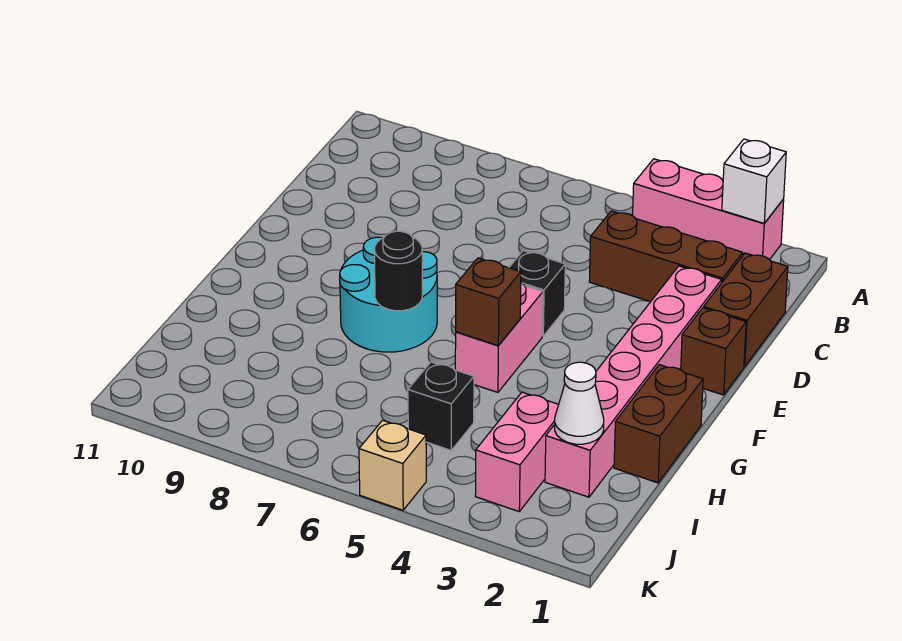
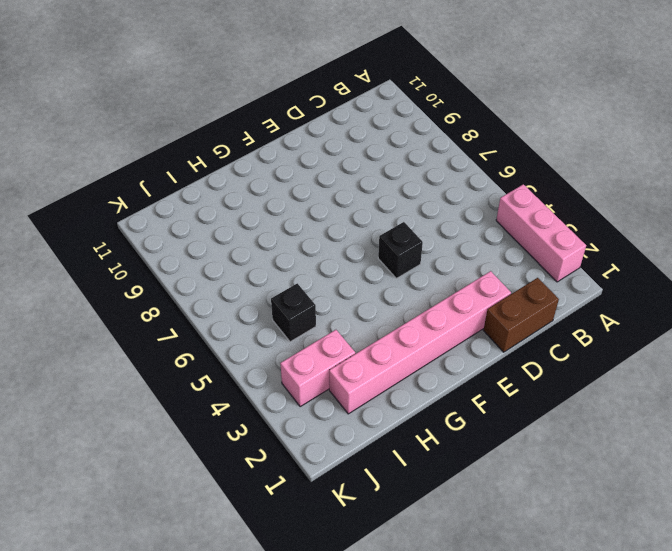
none -> brown brick C2:C4 level 1
none -> brown brick E1 level 1
none -> pink brick F5:G5 level 1

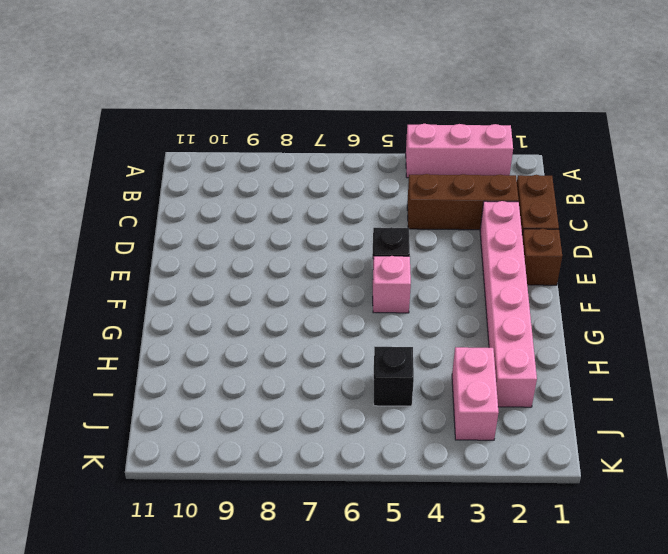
pink brick F5 level 1 -> pink brick F5:G5 level 1
none -> cyan round brick F7:G8 level 1
none -> brown brick G1:H1 level 1
none -> tan brick K5 level 1

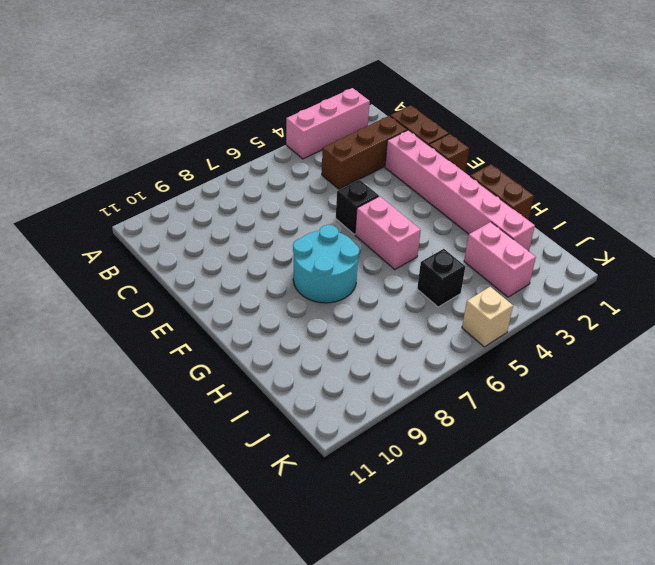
none -> white brick A2 level 2
none -> brown brick G5 level 2
none -> black round brick G7 level 2

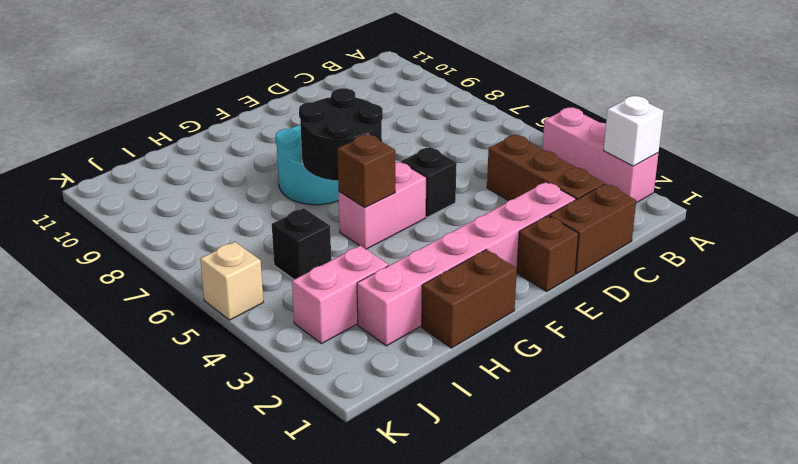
black round brick F6:G7 level 2 -> black round brick G7 level 2
none -> white cone I2 level 2

